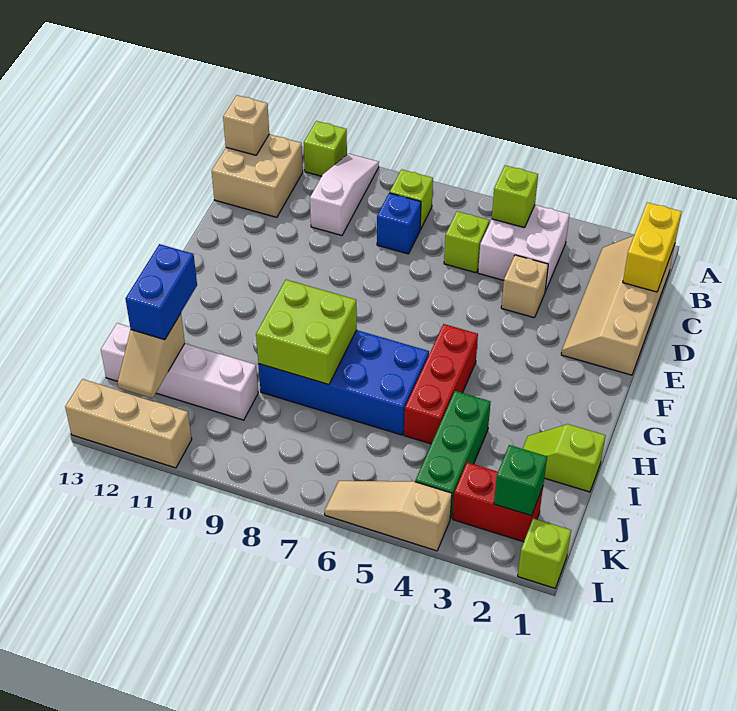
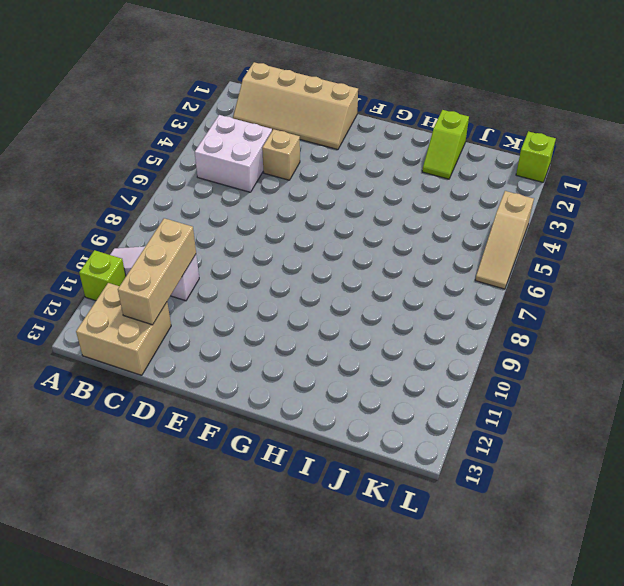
tan brick C10:C12 level 2 -> tan brick L11:L13 level 1
none -> lime brick B8 level 1
none -> lime brick C6 level 1
none -> blue brick C8 level 1

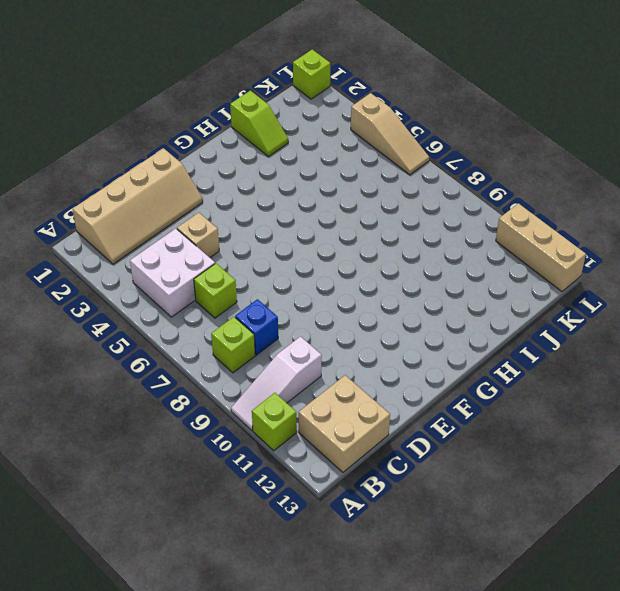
none -> red brick G5:I5 level 1
none -> blue brick H6:I9 level 1
none -> green brick I4:K4 level 1

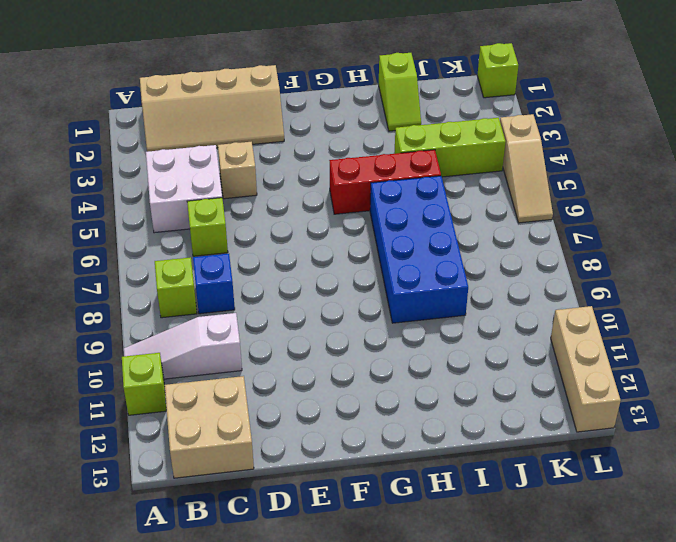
lime brick I4:K4 level 1 -> green brick I4:K4 level 1
none -> white brick J10:J13 level 1
none -> red brick K2:K3 level 1
none -> yellow brick B1:C1 level 2

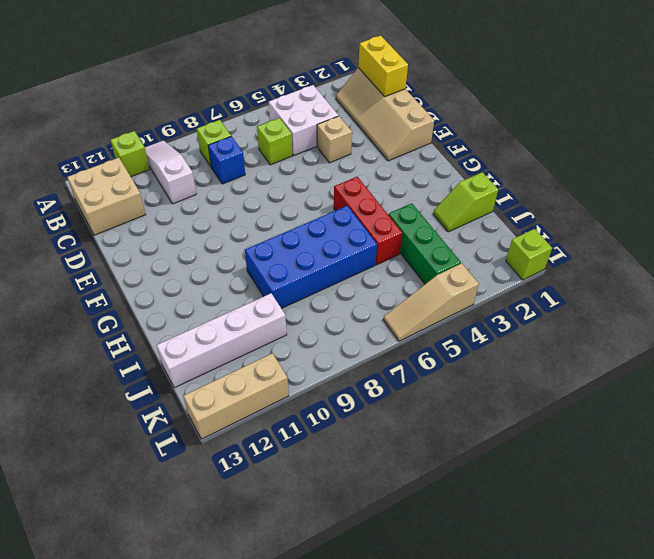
none -> red brick K2:K3 level 1
none -> lime brick B5 level 2
none -> tan brick B13 level 2

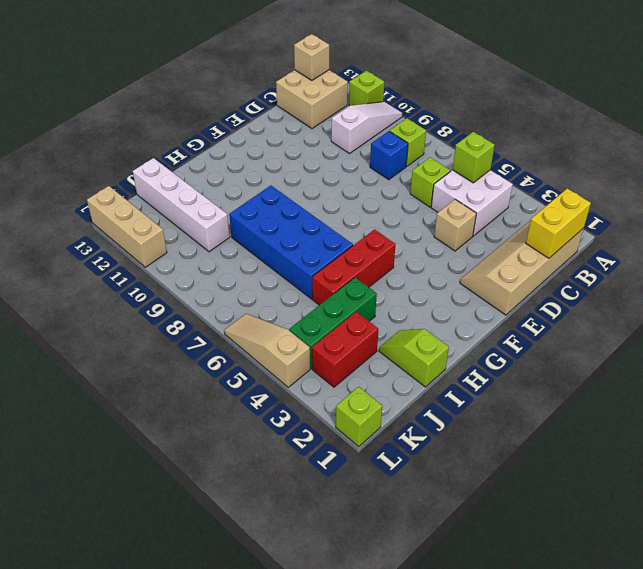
red brick J3:K3 level 1 -> red brick K2:K3 level 1
none -> lime brick H8:I9 level 2
none -> tan slope J12:K12 level 2 top J
none -> green brick K2 level 2

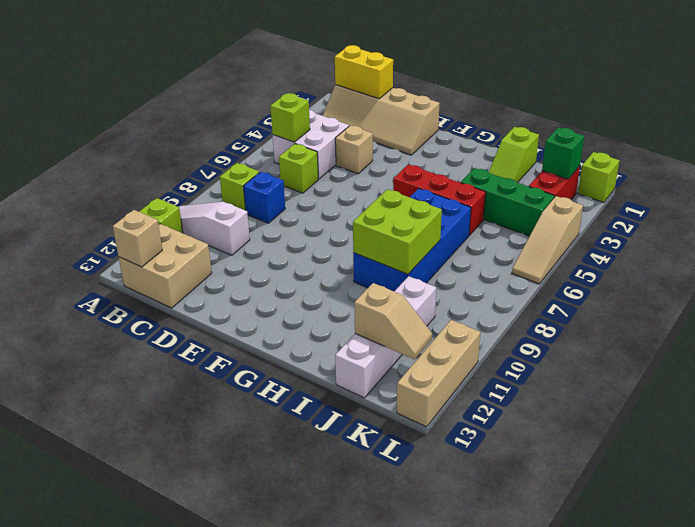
none -> blue brick I12:J12 level 3

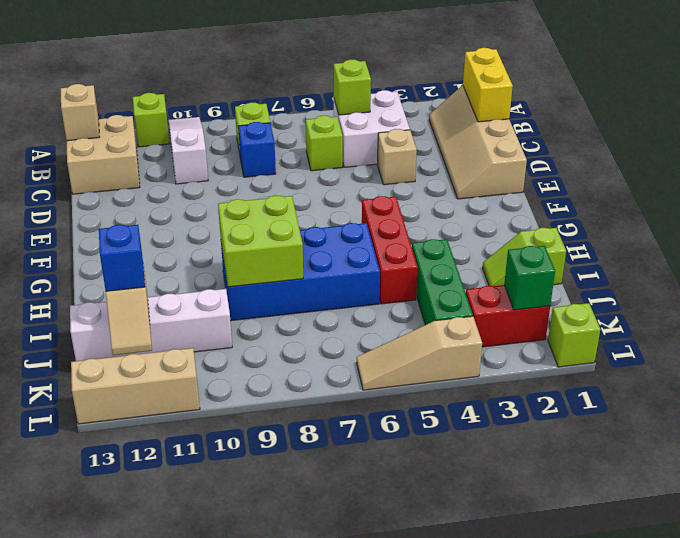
blue brick J12 level 3 -> blue brick I12:J12 level 3

